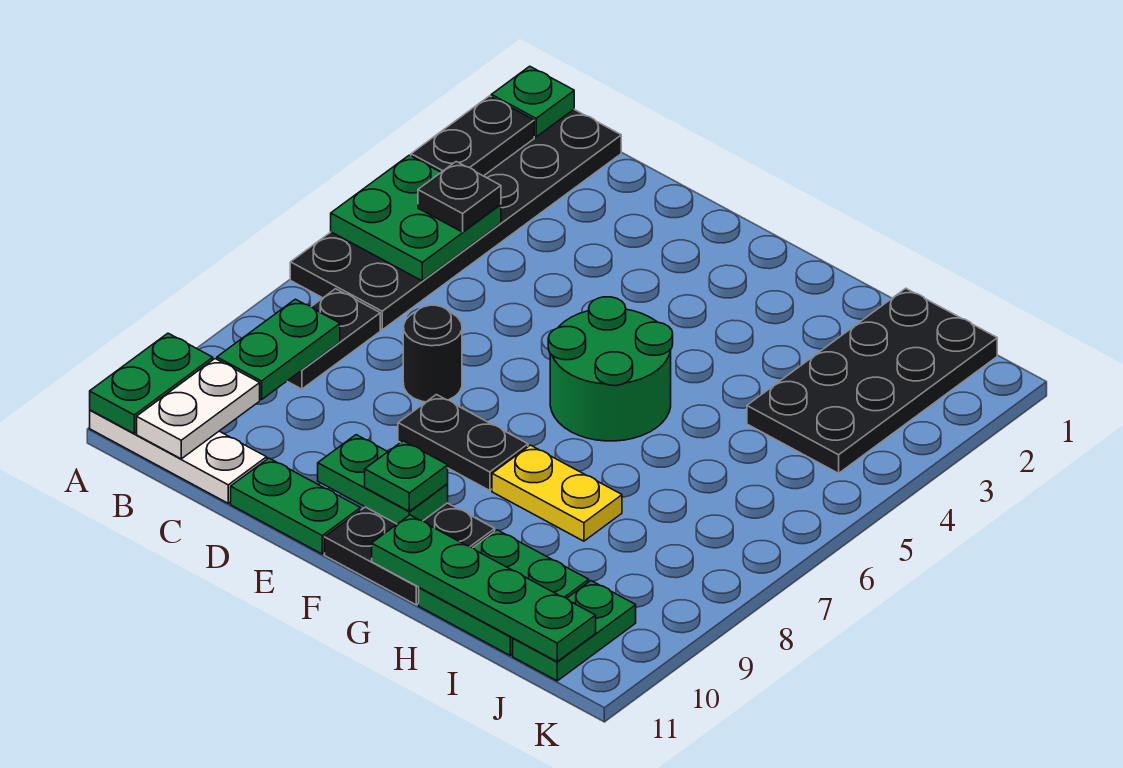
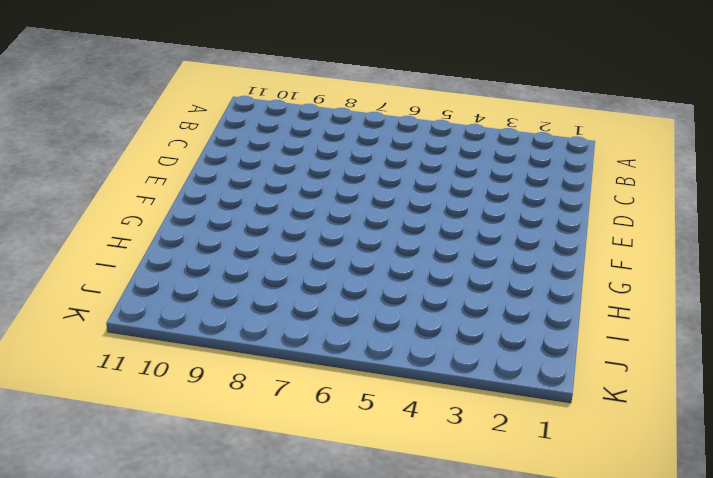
none -> black plate A1:B6 level 1
none -> white plate A11:C11 level 1
none -> black plate B7:B8 level 1

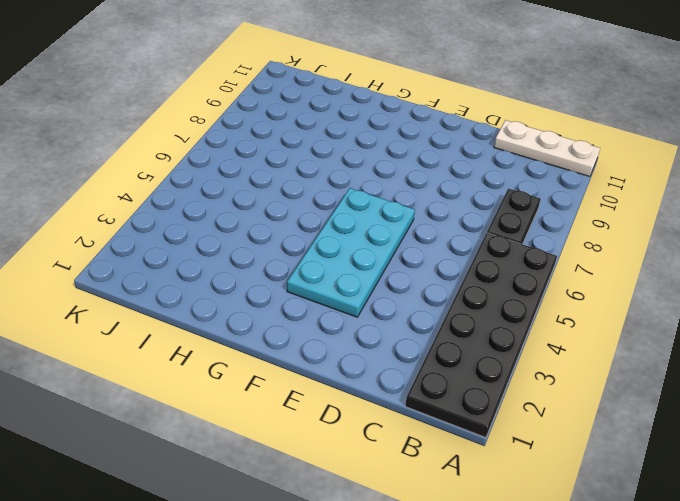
cyan plate E3:F6 level 1 -> green round brick F5:G6 level 1
none -> black round brick D7 level 1
none -> green plate D11:E11 level 1
none -> black plate E8:F8 level 1

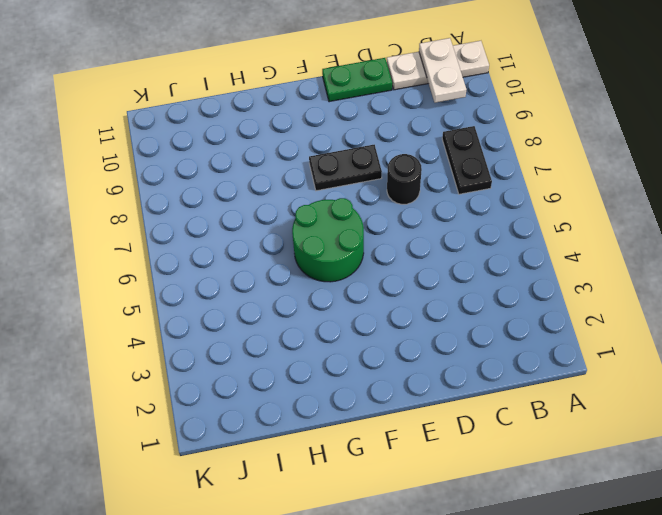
none -> black plate A1:B6 level 1
none -> black plate F10:G11 level 1
none -> yellow plate G8:H8 level 1

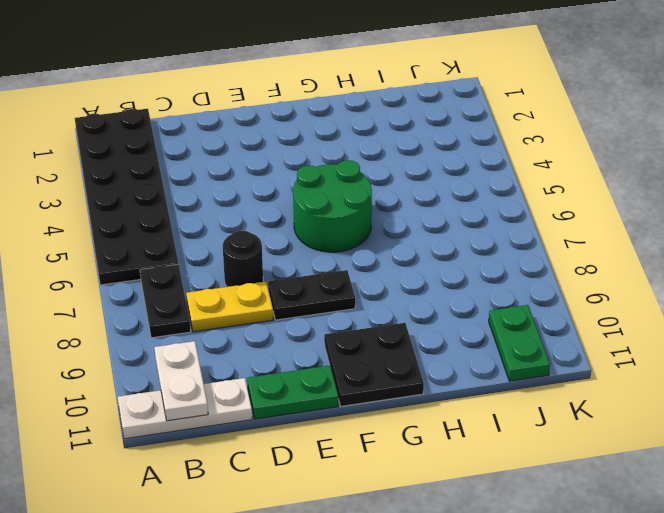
yellow plate C8:D8 level 1 -> yellow plate G8:H8 level 1
none -> green plate H10:I11 level 1
none -> black plate I1:J4 level 1
none -> green plate A1 level 2

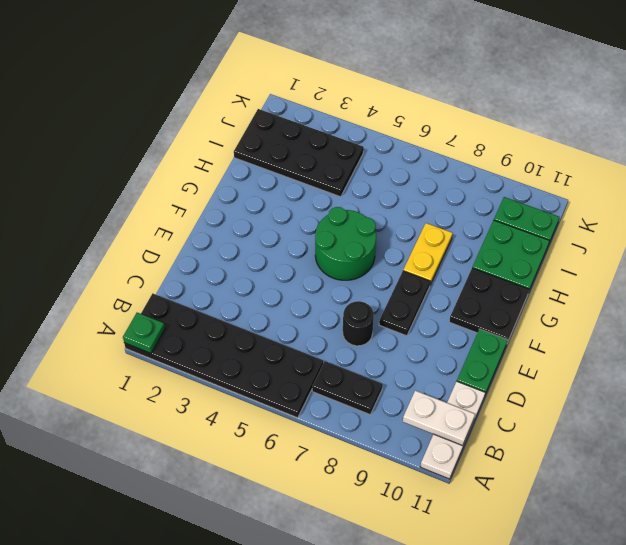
none -> black plate A2:A3 level 2
none -> green plate A4:B5 level 2
none -> green plate A10:A11 level 2

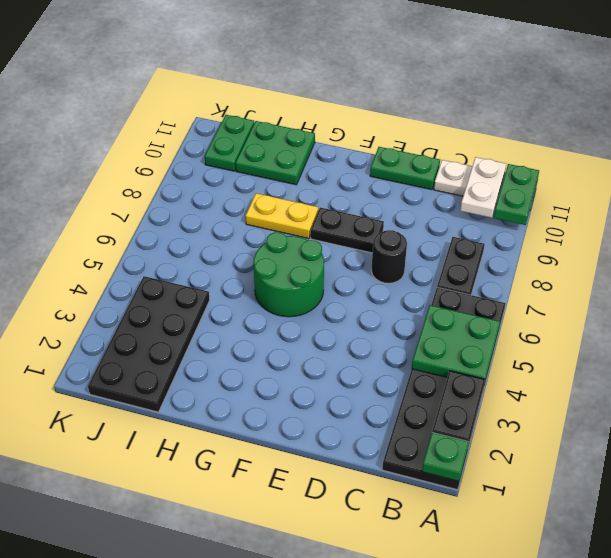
none -> black plate F10:G11 level 1
none -> green plate B8:B9 level 2
none -> green plate E10:F10 level 2

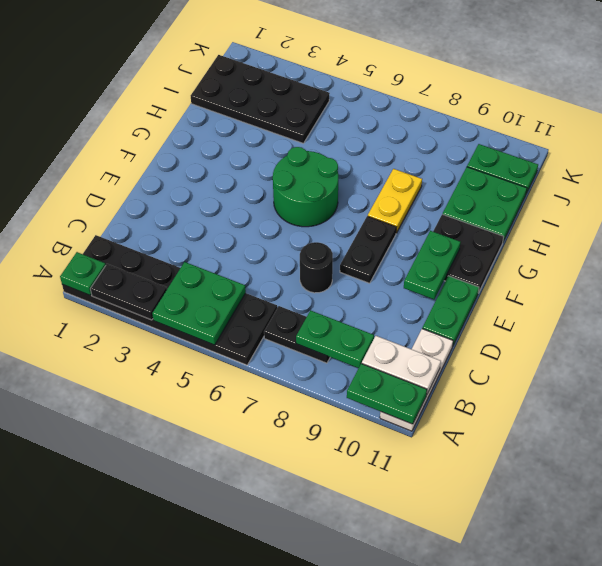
none -> green plate G11:J11 level 2
none -> black plate B4 level 3
none -> green plate F10 level 3

